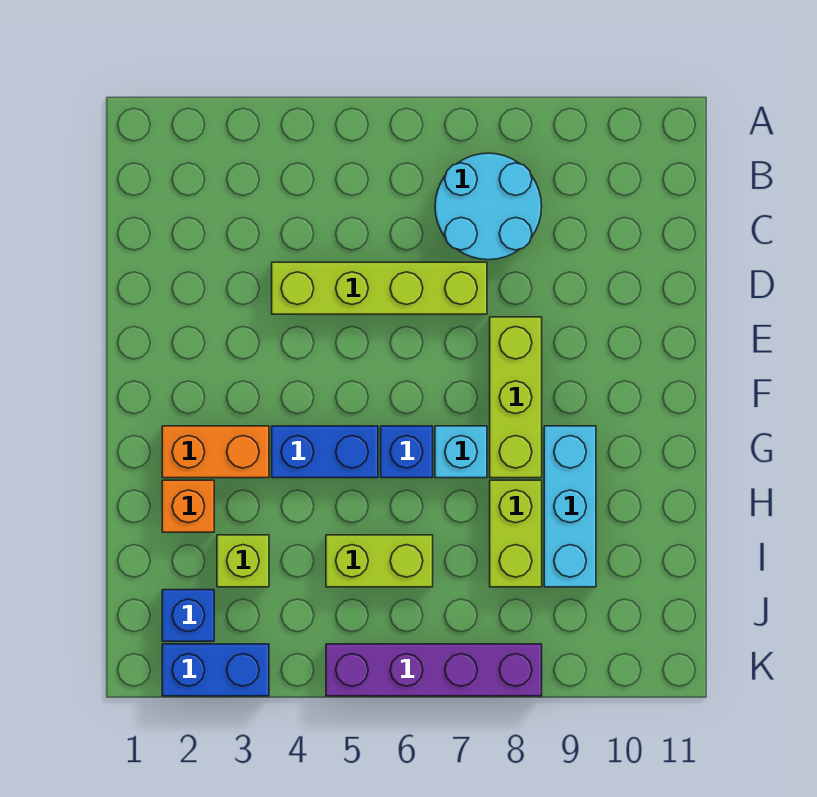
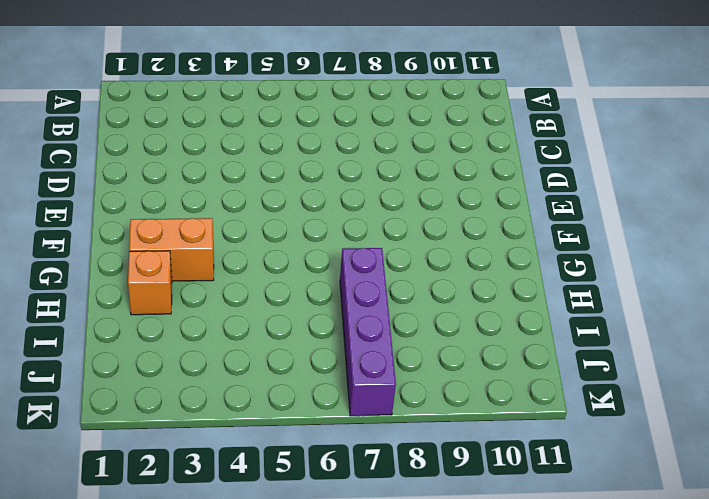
purple brick H7:K7 level 1 -> purple brick K5:K8 level 1
none -> cyan round brick B7:C8 level 1
none -> lime brick D4:D7 level 1
none -> lime brick E8:G8 level 1

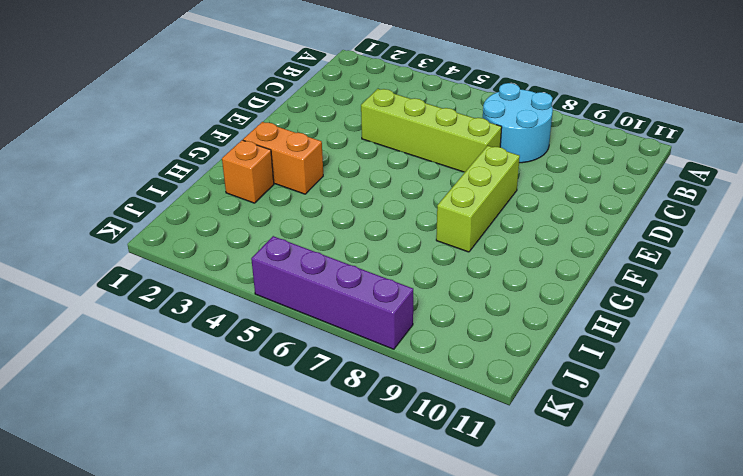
none -> blue brick G4:G5 level 1
none -> blue brick G6 level 1
none -> cyan brick G7 level 1

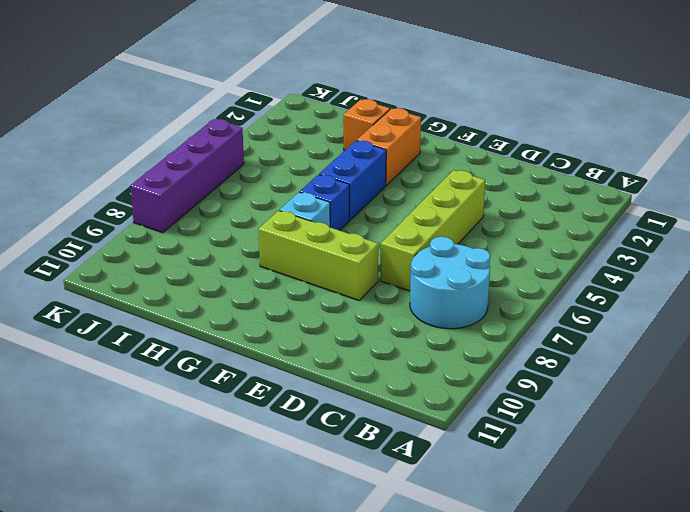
none -> cyan brick G9:I9 level 1
none -> lime brick H8:I8 level 1
none -> lime brick I3 level 1

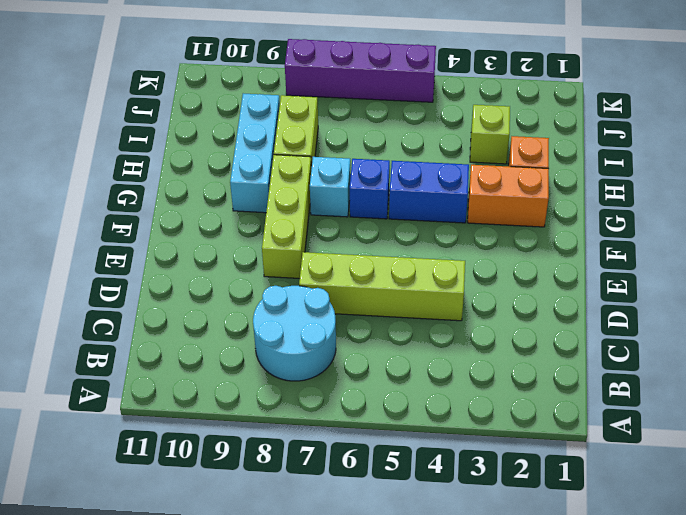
none -> lime brick I5:I6 level 1
none -> blue brick J2 level 1
none -> blue brick K2:K3 level 1

